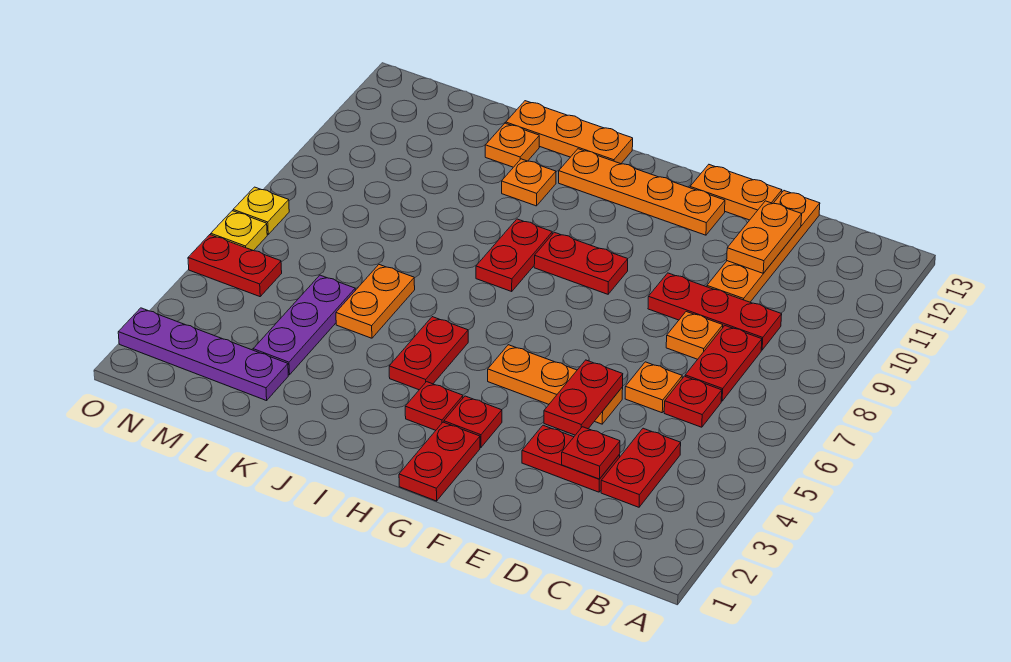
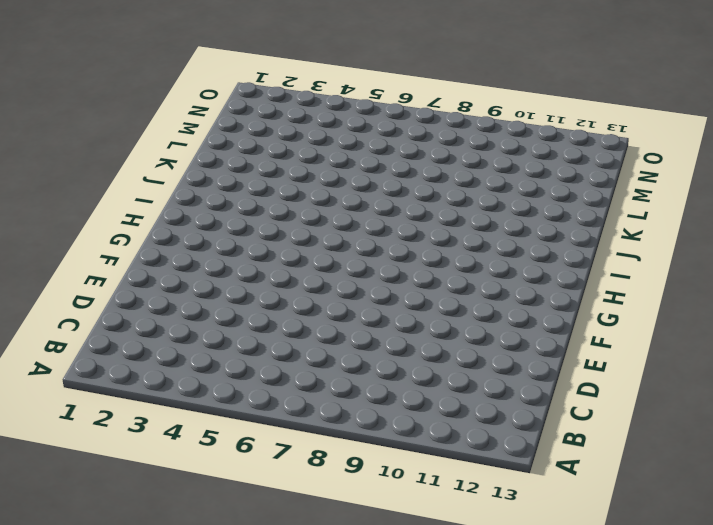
none -> red plate C3:C4 level 1
none -> red plate C6 level 1
none -> red plate C7:C8 level 1

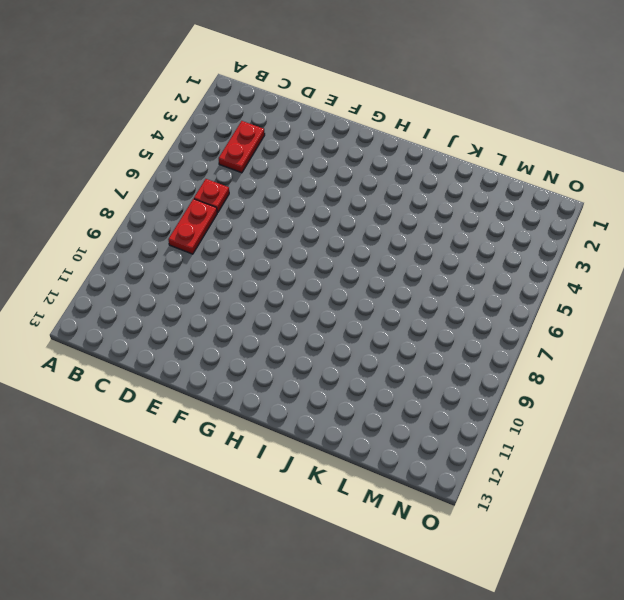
none -> red plate C9:E9 level 1
none -> red plate D3:E3 level 1
none -> orange plate D6 level 1

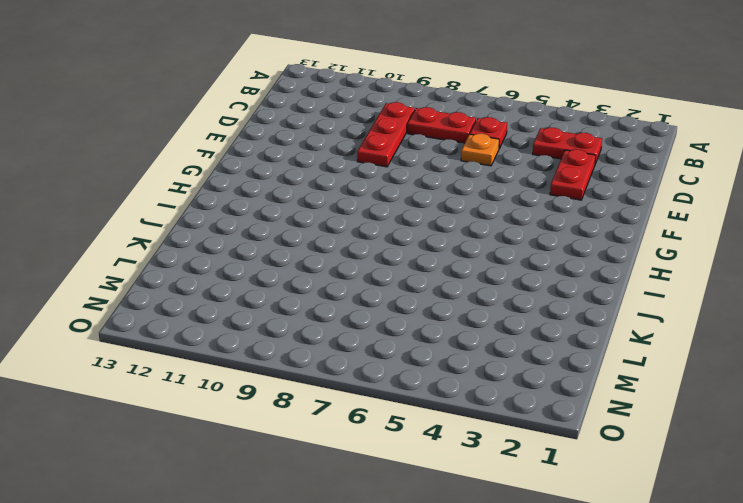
none -> orange plate D8 level 1
none -> orange plate D10:D13 level 1
none -> orange plate E5:G5 level 1

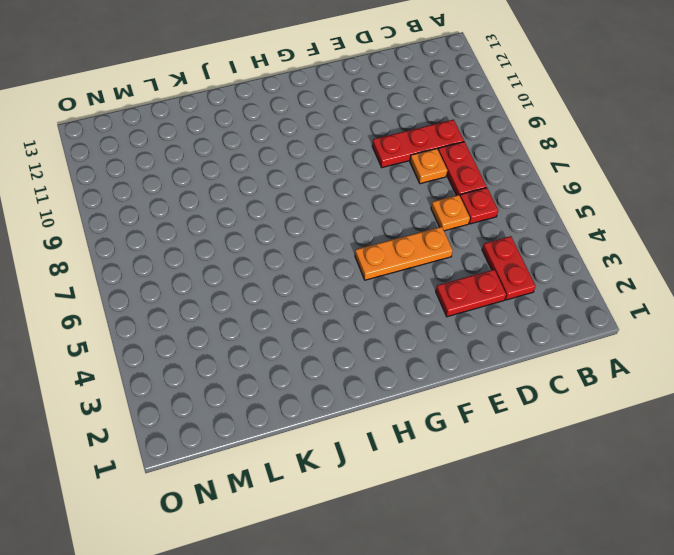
none -> orange plate D10:D13 level 1
none -> orange plate E13:F13 level 1
none -> orange plate F12:I12 level 1

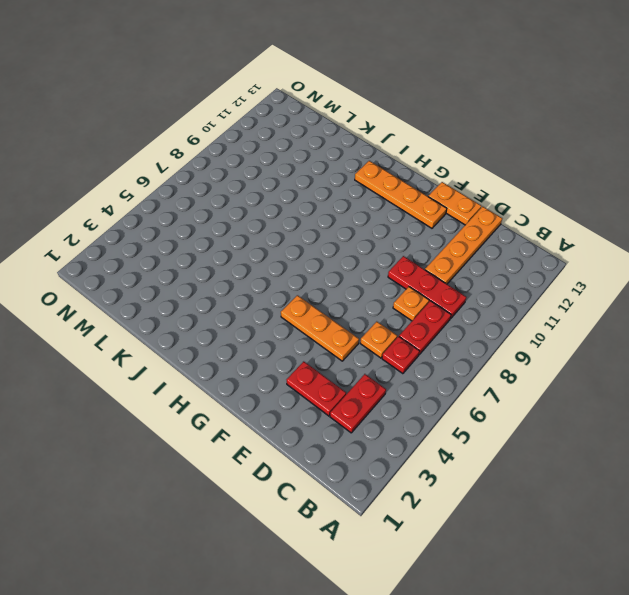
none -> red plate G1:G2 level 1
none -> red plate G3 level 1
none -> red plate G9:H9 level 1

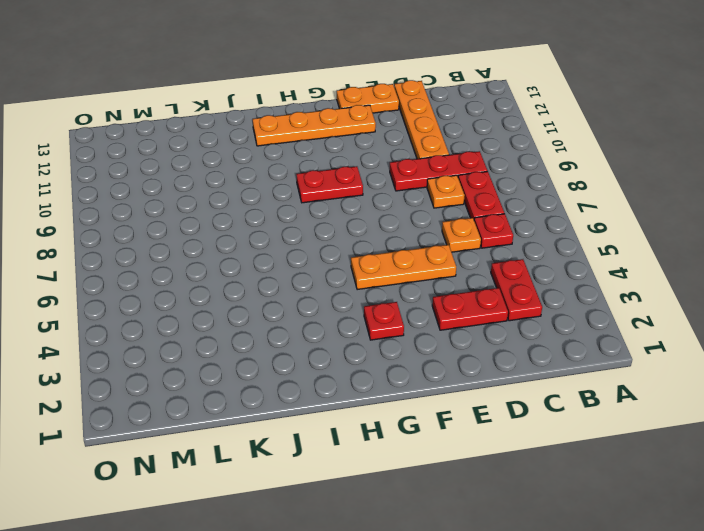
none -> red plate G1:G2 level 1
none -> red plate H3 level 1
none -> red plate I4:I5 level 1

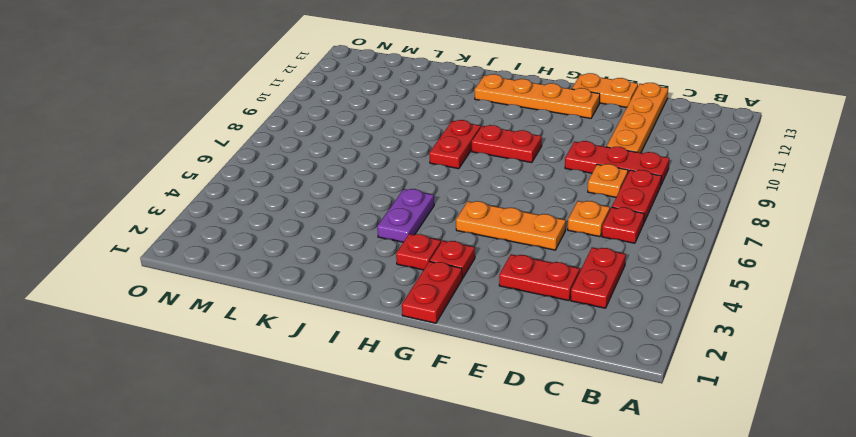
purple plate I4:I5 level 1 -> red plate I4:I5 level 1
none -> orange plate I13:K13 level 1
none -> orange plate J11 level 1
none -> orange plate K5:K6 level 1

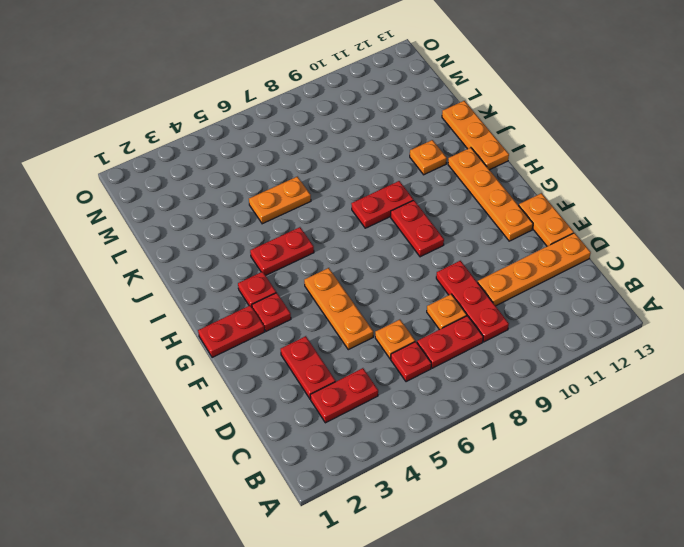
none -> orange plate K12 level 1
none -> purple plate L2:O2 level 1
none -> purple plate L3:L5 level 1

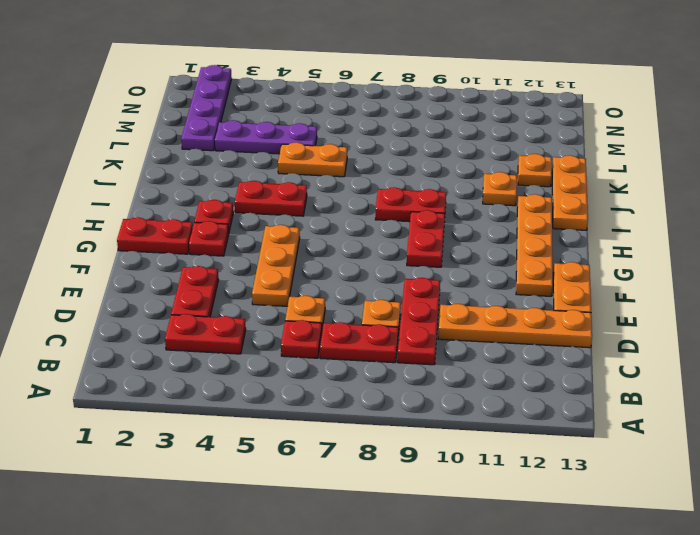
none -> red plate N5:O5 level 1
none -> yellow plate O6 level 1
none -> yellow plate O7 level 1

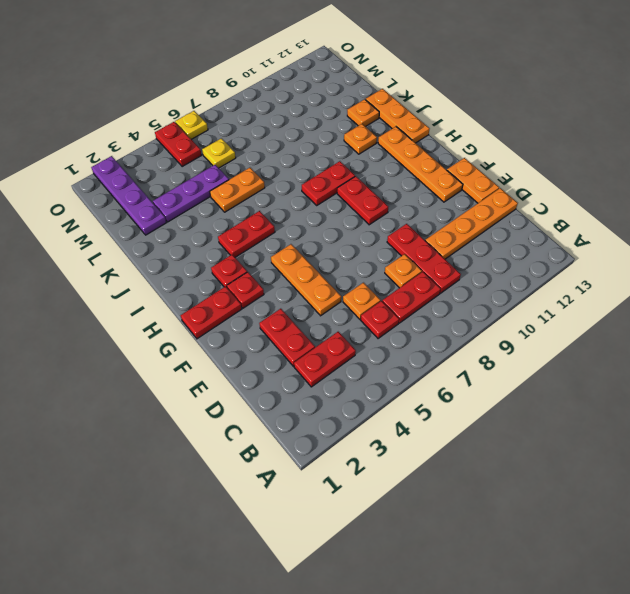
yellow plate M6 level 1 -> yellow plate O7 level 1
none -> red plate D3 level 2
none -> orange plate D11:D12 level 2
none -> red plate E4:E5 level 2

